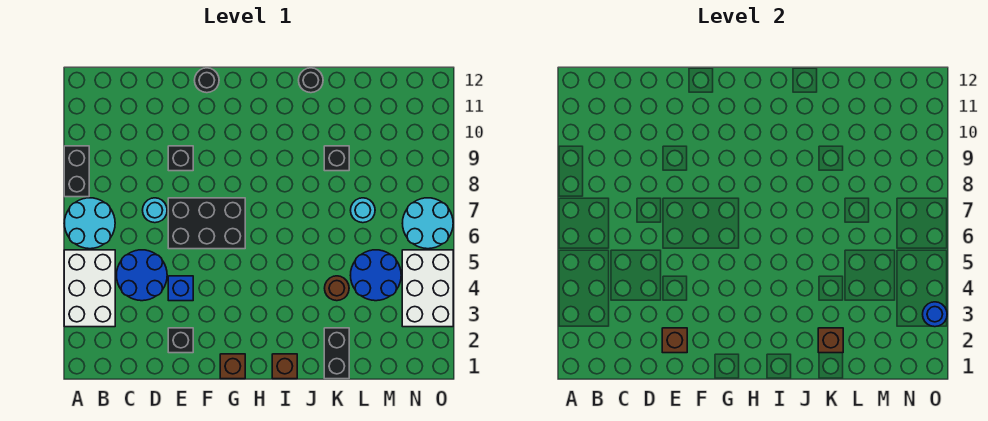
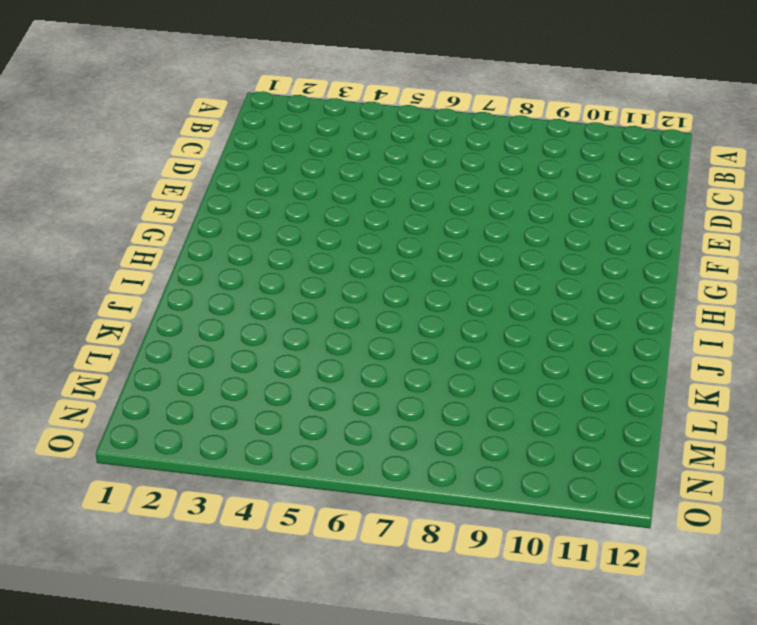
none -> white brick A3:B5 level 1
none -> cyan round brick A6:B7 level 1
none -> black brick A8:A9 level 1

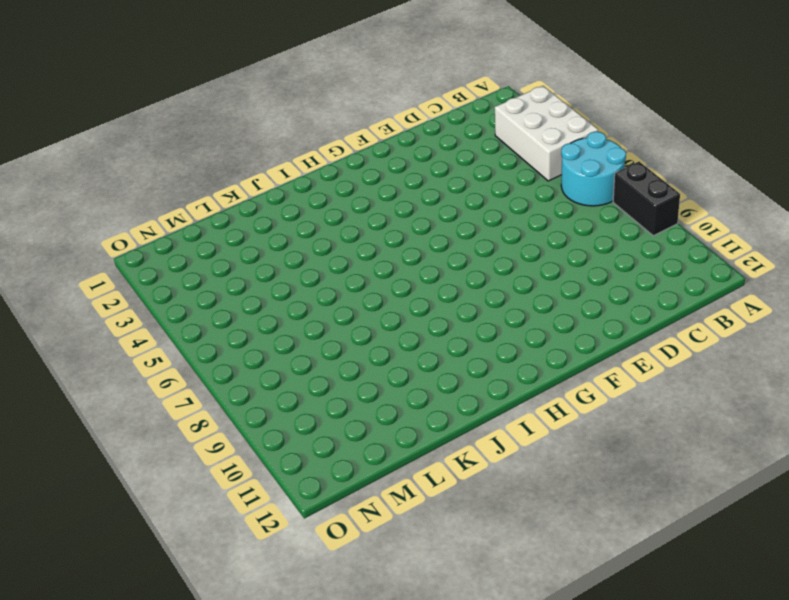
none -> blue round brick C4:D5 level 1
none -> cyan round brick D7 level 1
none -> black brick E2 level 1

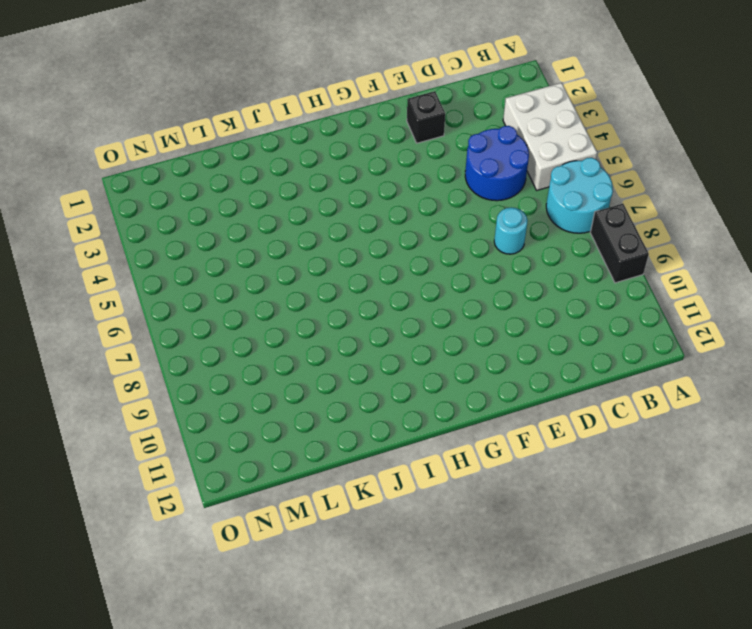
none -> blue brick E4 level 1
none -> black brick E6:G7 level 1
none -> black brick E9 level 1

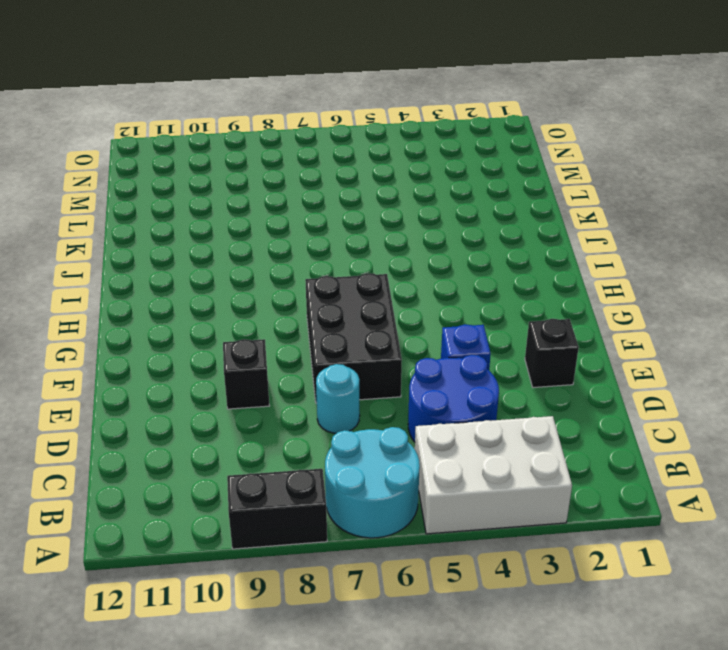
none -> black round brick F12 level 1
none -> brown brick G1 level 1
none -> brown brick I1 level 1

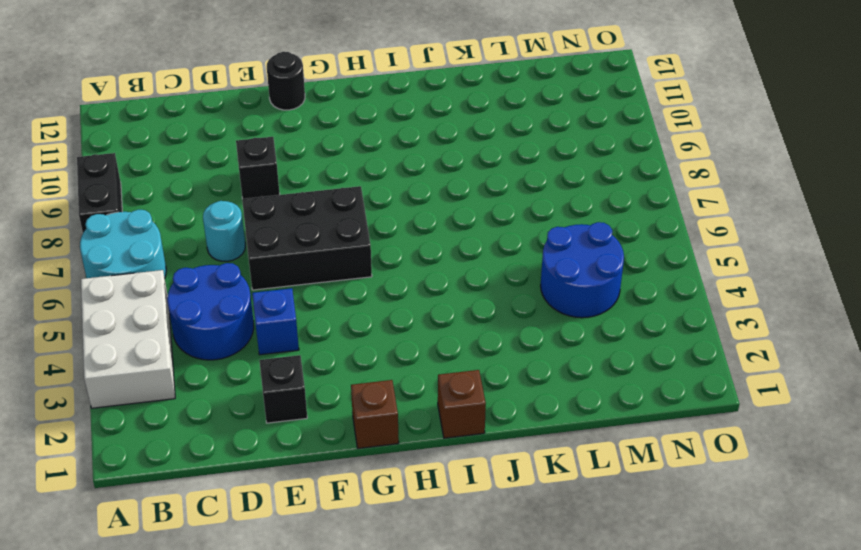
none -> black round brick J12 level 1
none -> black brick K1:K2 level 1
none -> brown round brick K4 level 1

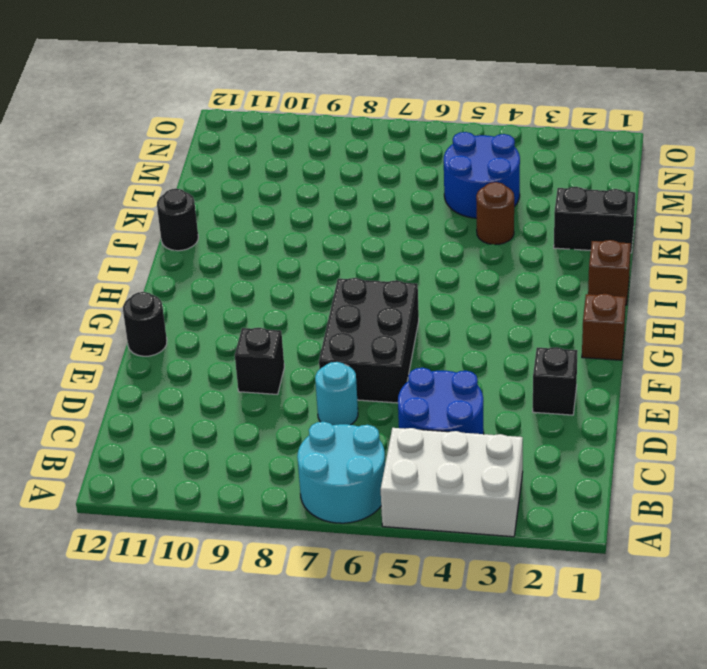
none -> black brick A8:A9 level 1
none -> blue brick E4 level 1
none -> black brick K9 level 1

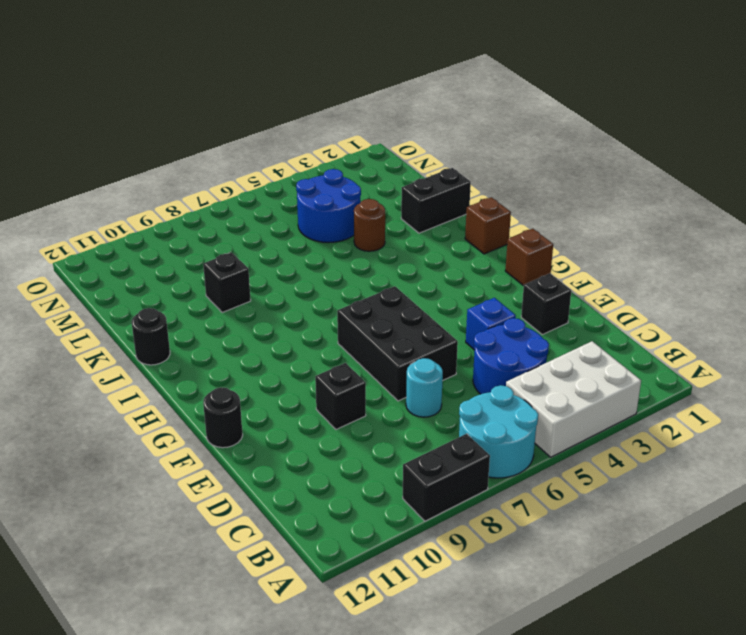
none -> cyan round brick L7 level 1
none -> white brick N3:O5 level 1
none -> cyan round brick N6:O7 level 1

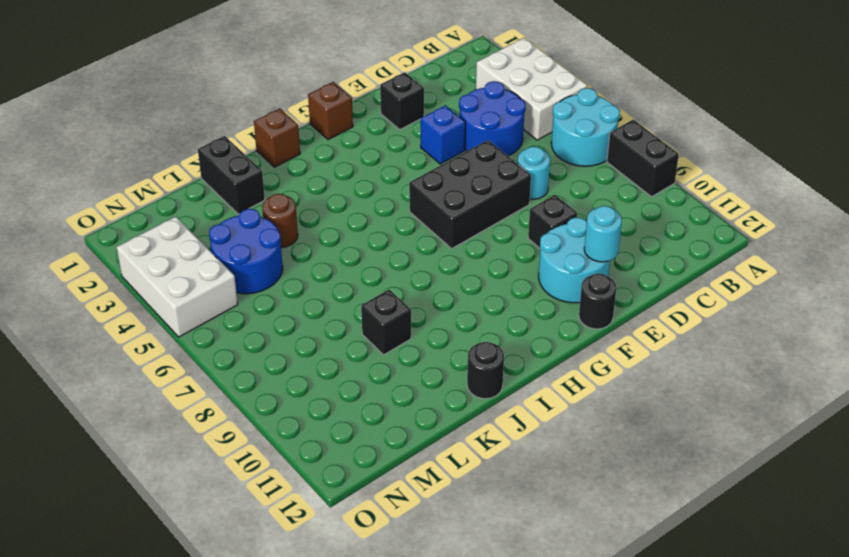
cyan round brick E10:F11 level 1 -> cyan round brick N6:O7 level 1
cyan round brick E11 level 2 -> cyan round brick L7 level 1
none -> brown brick E2 level 2
none -> brown brick K2 level 2
none -> blue round brick O3 level 2

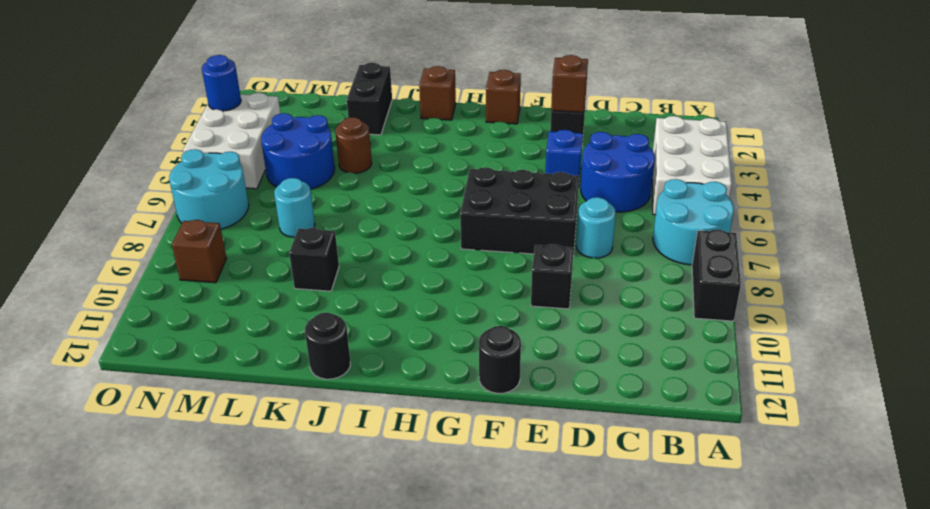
brown brick N9 level 1 -> brown brick K2 level 2

